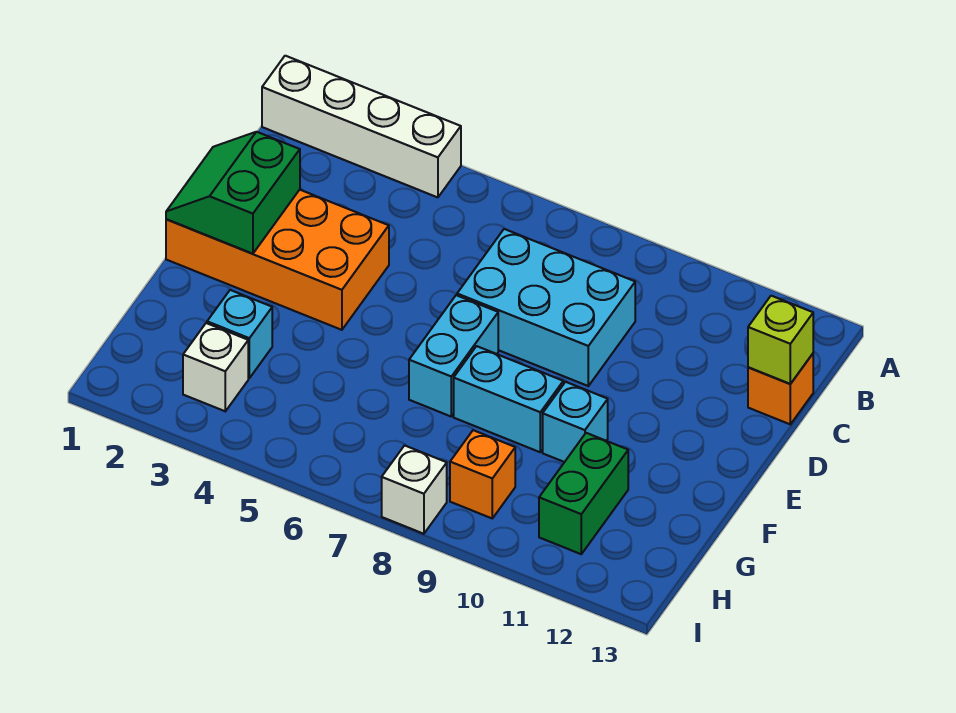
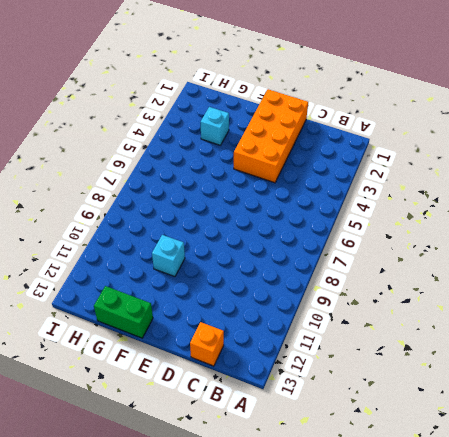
green brick F13:G13 level 1 -> green brick G11:H11 level 1
none -> white brick A1:A4 level 1
none -> cyan brick C7:D9 level 1
none -> cyan brick E7:F7 level 1

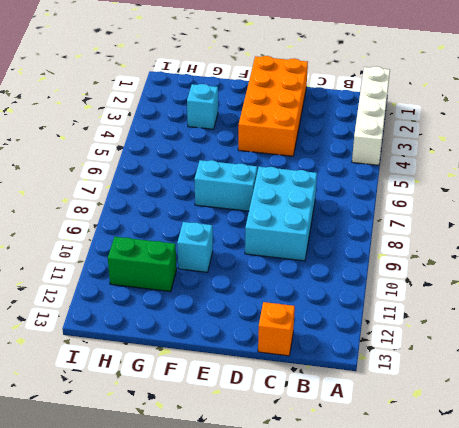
none -> cyan brick F8:F9 level 1
none -> white brick H3 level 1
none -> orange brick H9 level 1

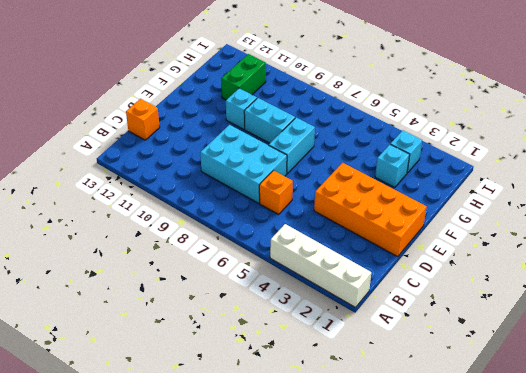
orange brick C6 level 1 -> orange brick H9 level 1
cyan brick H3 level 1 -> white brick H3 level 1
none -> white brick I8 level 1
none -> lime brick C13 level 2
none -> green slope D1:E2 level 2 top 2

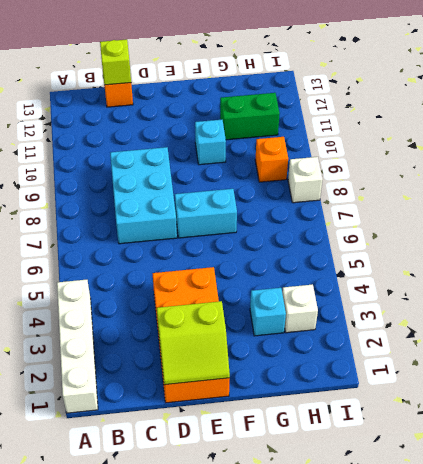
lime slope D1:E2 level 2 top 2 -> green slope D1:E2 level 2 top 2
none -> cyan brick F8:F9 level 1

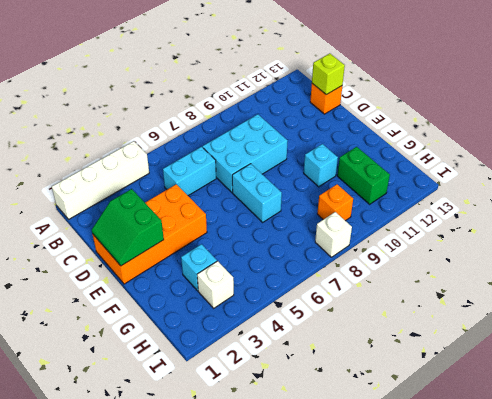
cyan brick C5:C6 level 1 -> cyan brick F8:F9 level 1

